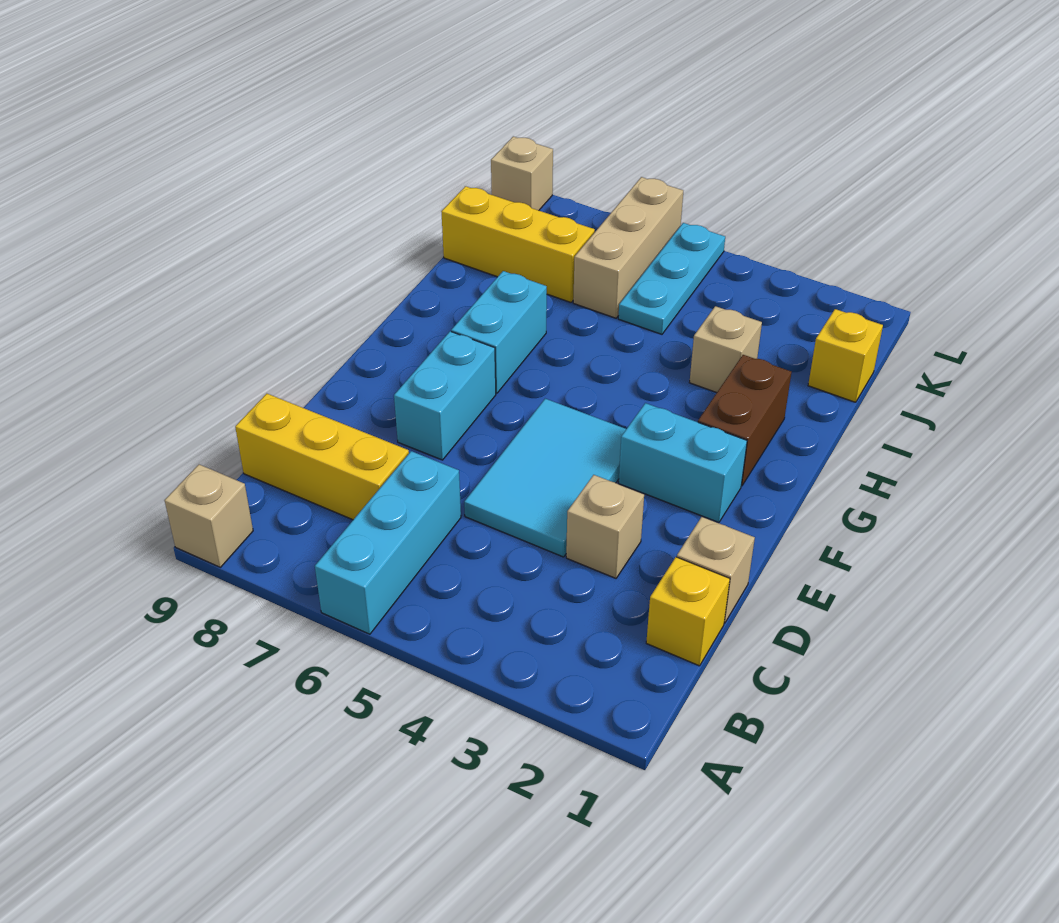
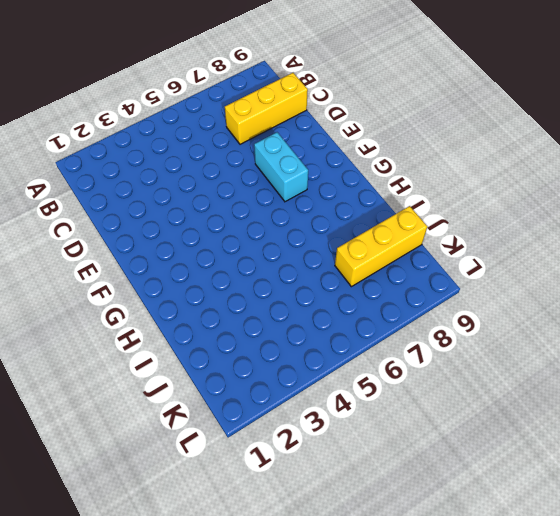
none -> cyan brick A6:C6 level 1
none -> tan brick A9 level 1
none -> yellow brick C1 level 1

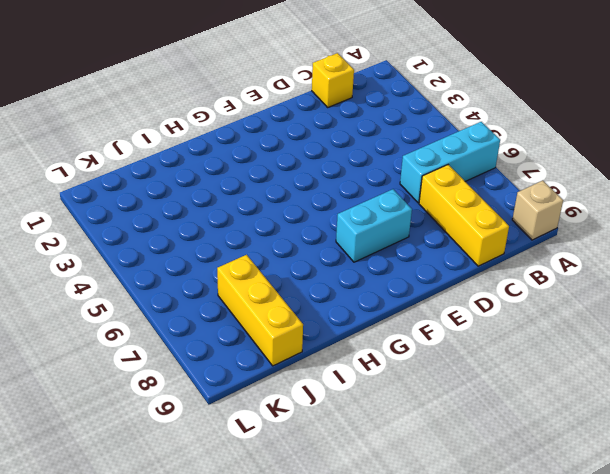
none -> tan brick D1 level 1
none -> tan brick D3 level 1
none -> cyan tile D4:F5 level 1

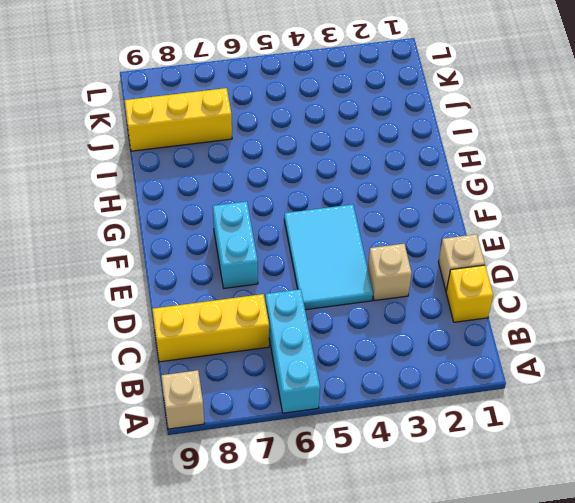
none -> cyan brick F2:F3 level 1
none -> brown brick G2:H2 level 1
none -> cyan brick G7:H7 level 1

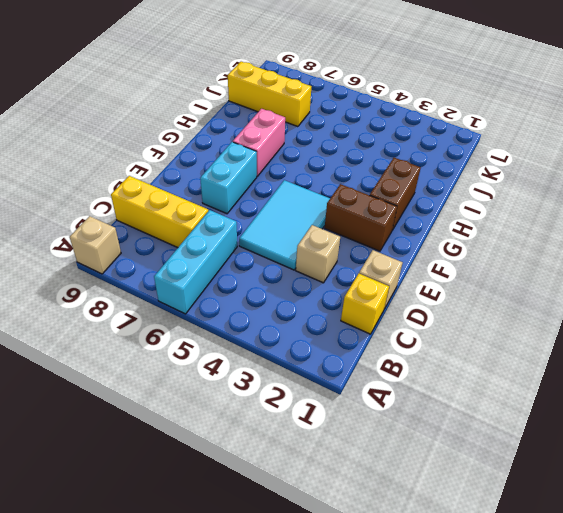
brown brick F2:F3 level 1 -> cyan brick F2:F3 level 1
pink brick G7:H7 level 1 -> cyan brick G7:H7 level 1
none -> tan brick I3 level 1
none -> yellow brick J1 level 1
none -> cyan plate J5:L5 level 1

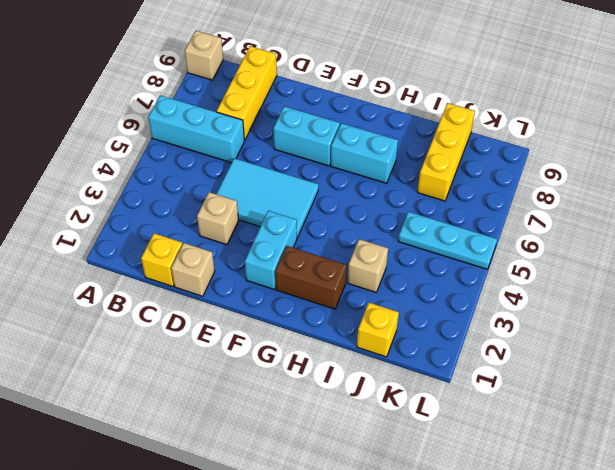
none -> tan brick J6:L6 level 1
none -> tan brick L9 level 1

